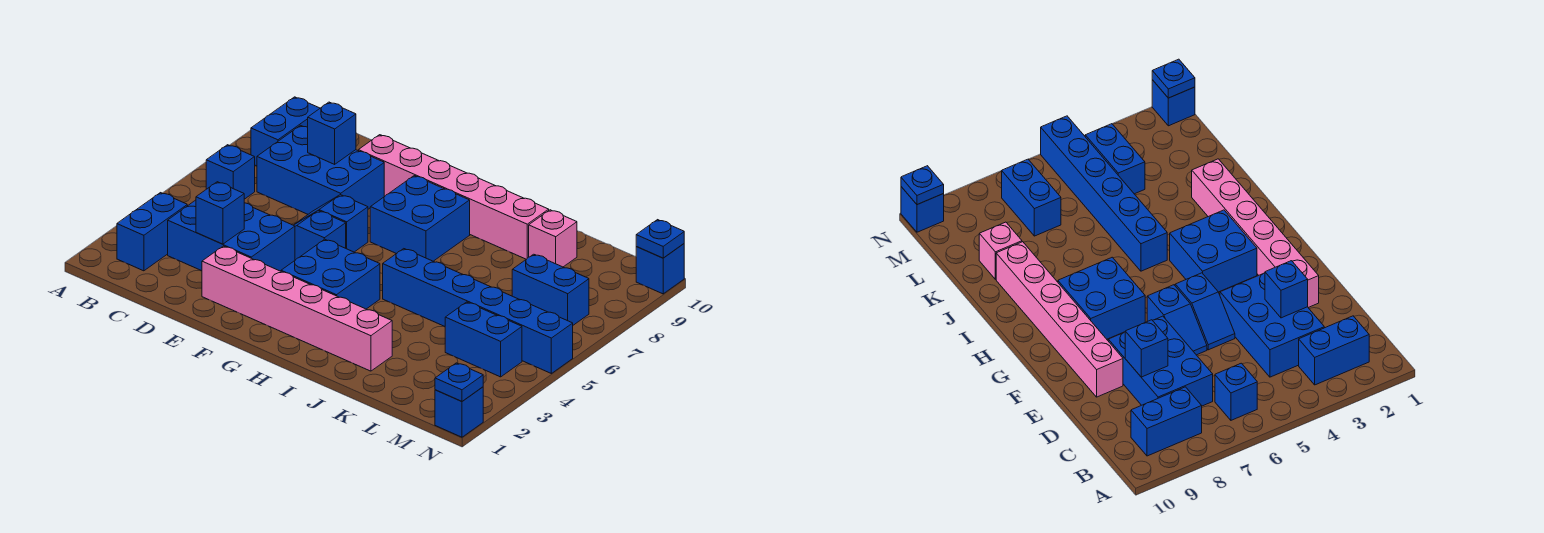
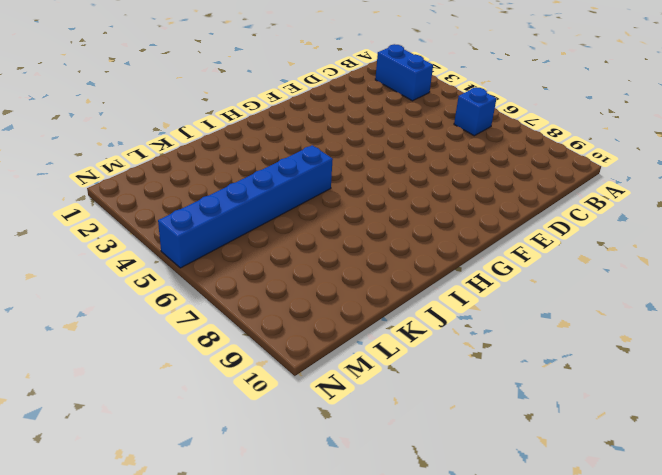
none -> blue brick B8:B9 level 1
none -> blue brick C3:E4 level 1
none -> blue brick C7:E8 level 1

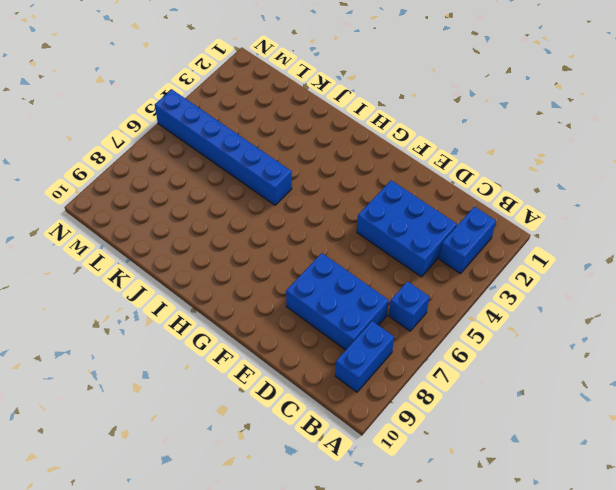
none -> pink brick E2:J2 level 1
none -> blue slope E5:F5 level 1 top F
none -> blue slope E6:F6 level 1 top F

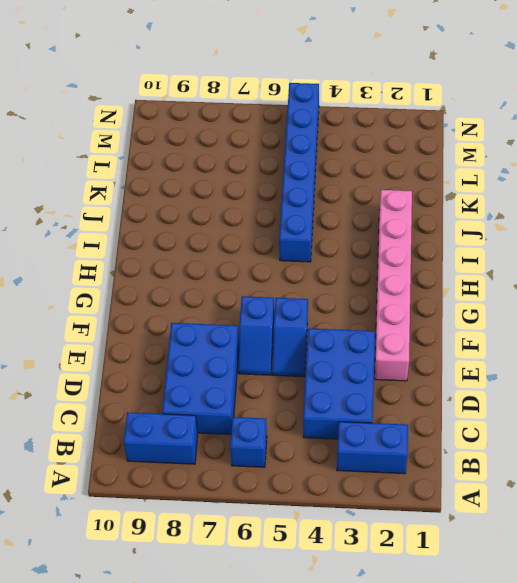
none -> pink brick E9:J9 level 1
none -> blue brick G3:H4 level 1
none -> blue brick G7:H8 level 1

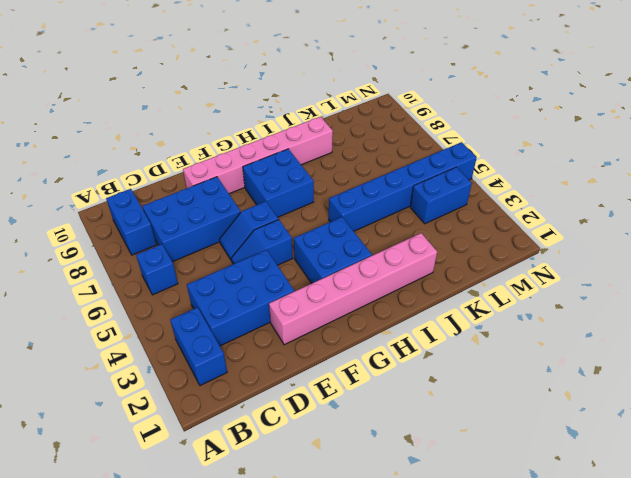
none -> pink brick K9 level 1
none -> blue brick L7:M7 level 1
none -> blue brick N1 level 1

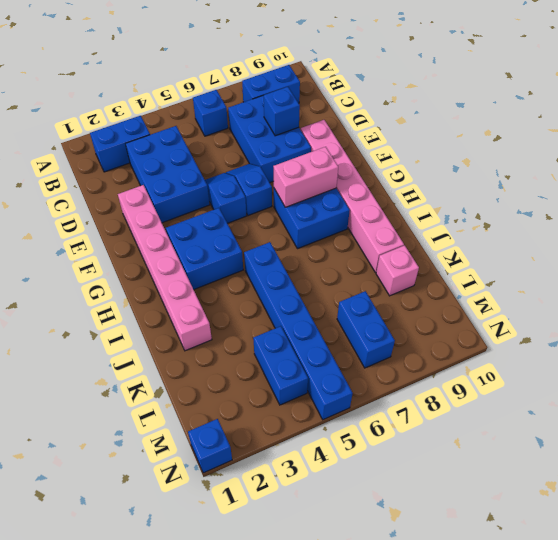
pink brick G7:G8 level 2 -> none
none -> blue brick N10 level 1
none -> blue brick D3 level 2
none -> blue plate N1 level 2

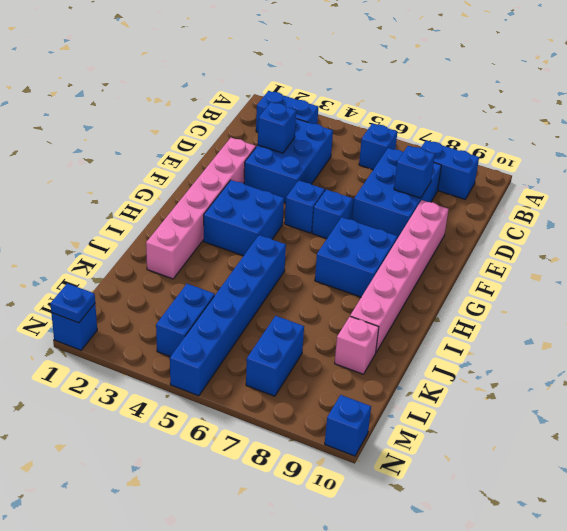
none -> blue plate N10 level 2

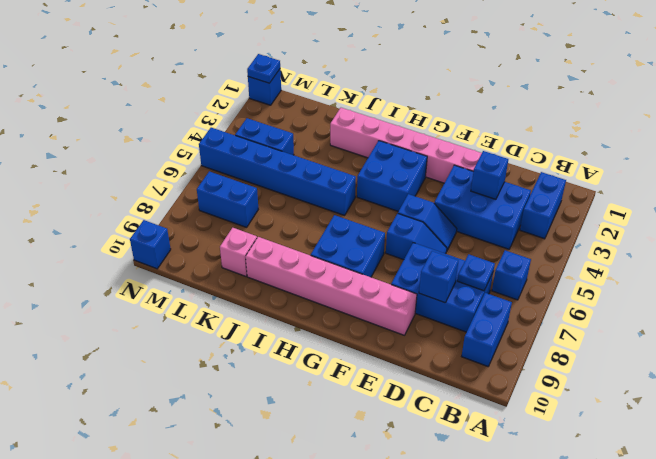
blue plate C7 level 2 -> blue plate N10 level 2

